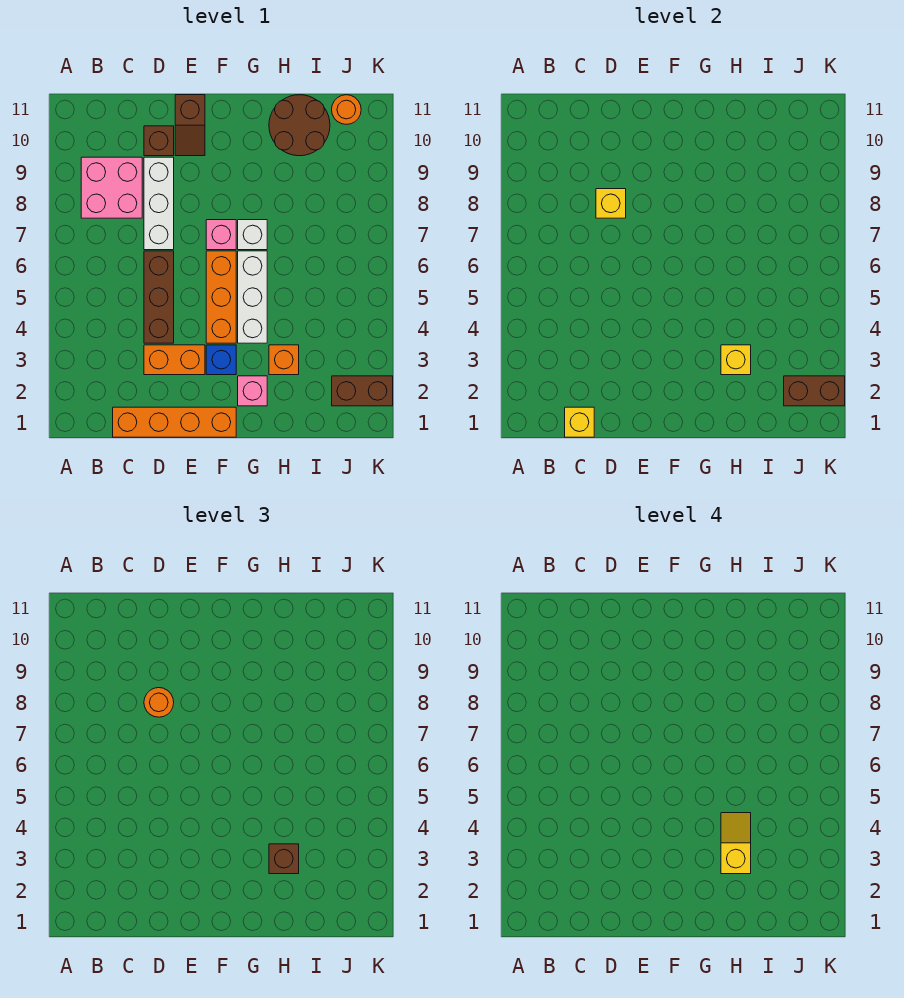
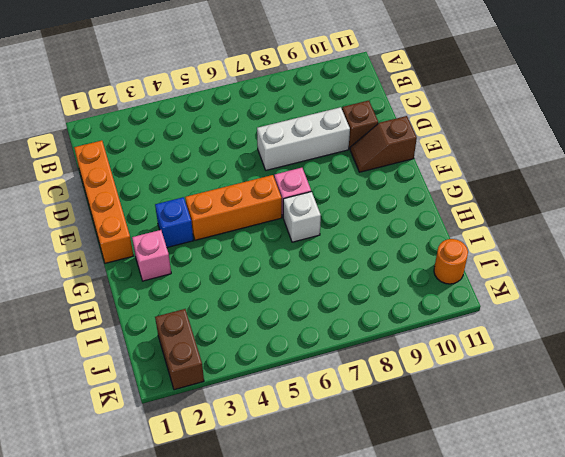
none -> pink brick B8:C9 level 1
none -> orange brick D3:E3 level 1
none -> brown brick D4:D6 level 1

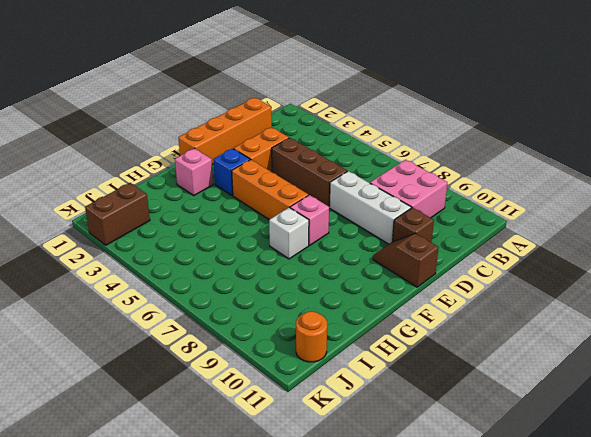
none -> white brick G4:G6 level 1
none -> orange brick H3 level 1
none -> brown round brick H10:I11 level 1

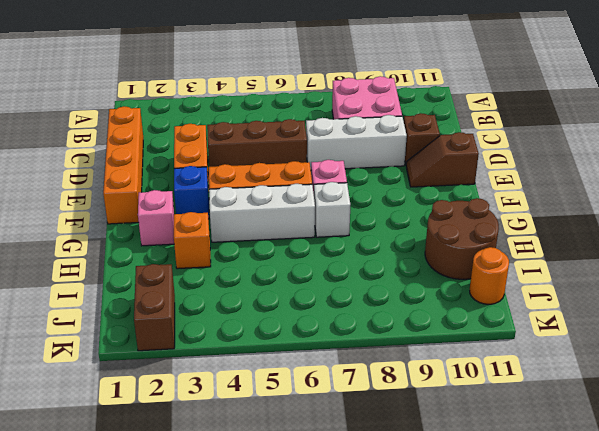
none -> yellow brick C1 level 2
none -> yellow brick D8 level 2
none -> yellow brick H3 level 2

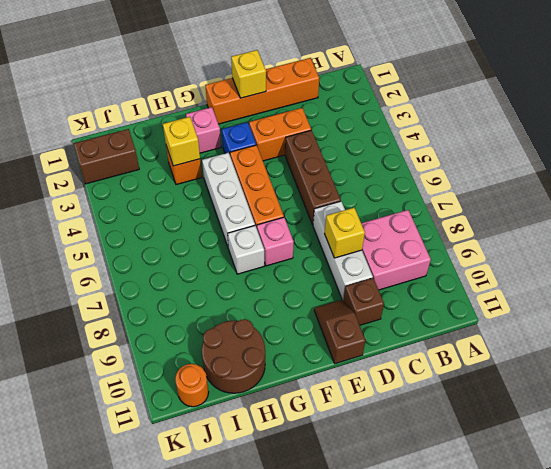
yellow brick E1 level 2 -> yellow brick C1 level 2
none -> brown brick J2:K2 level 2
none -> orange round brick D8 level 3
none -> brown brick H3 level 3

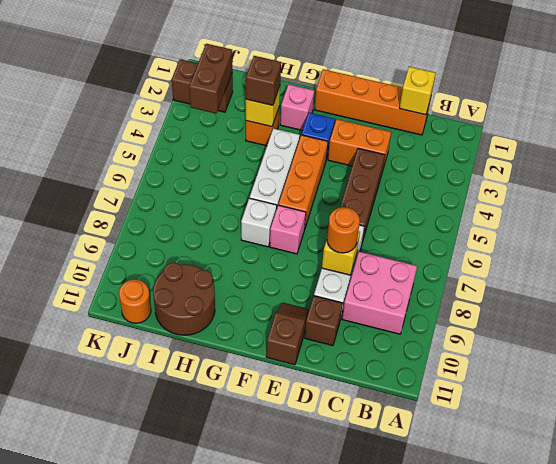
brown brick J2:J3 level 2 -> brown brick J2:K2 level 2
none -> yellow slope H3:H4 level 4 top 3

